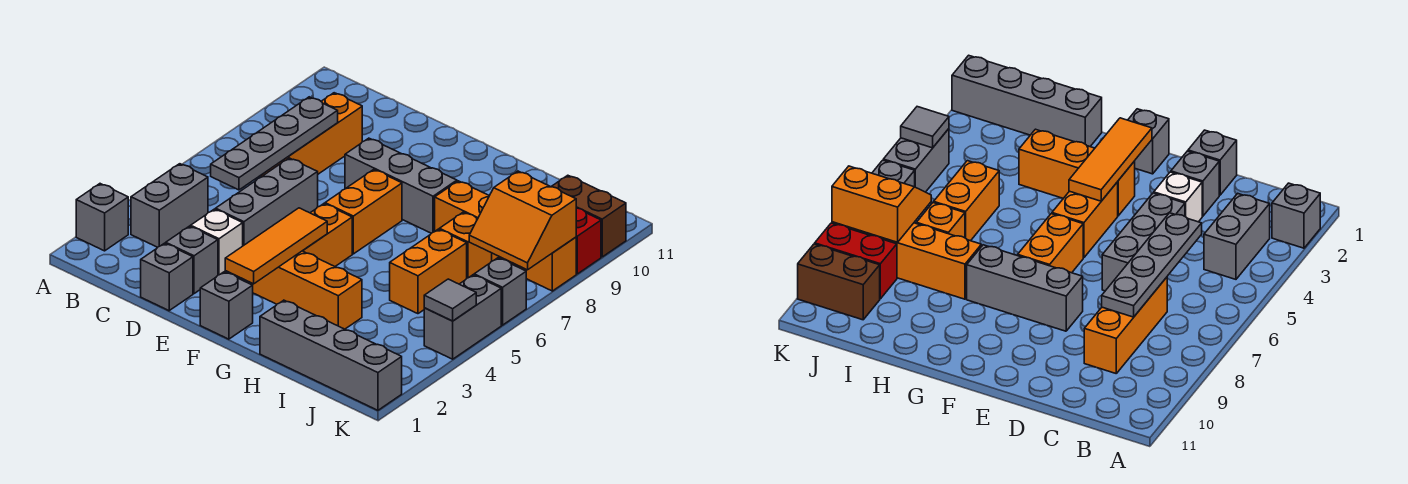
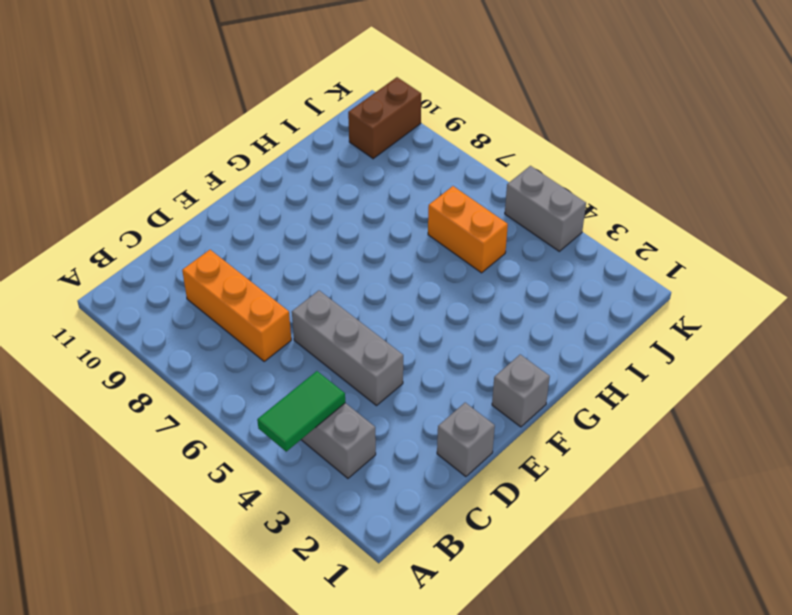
green tile A4:B4 level 2 -> none
none -> grey brick A2 level 1
none -> grey brick D2 level 1
none -> white brick D3 level 1

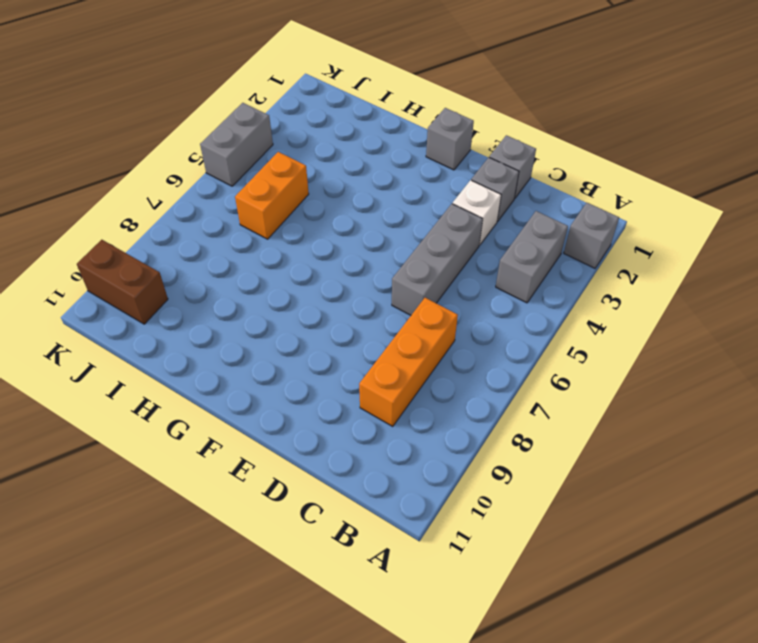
none -> grey brick E8:G8 level 1
none -> orange brick F3:H3 level 1
none -> orange brick F4:F5 level 1

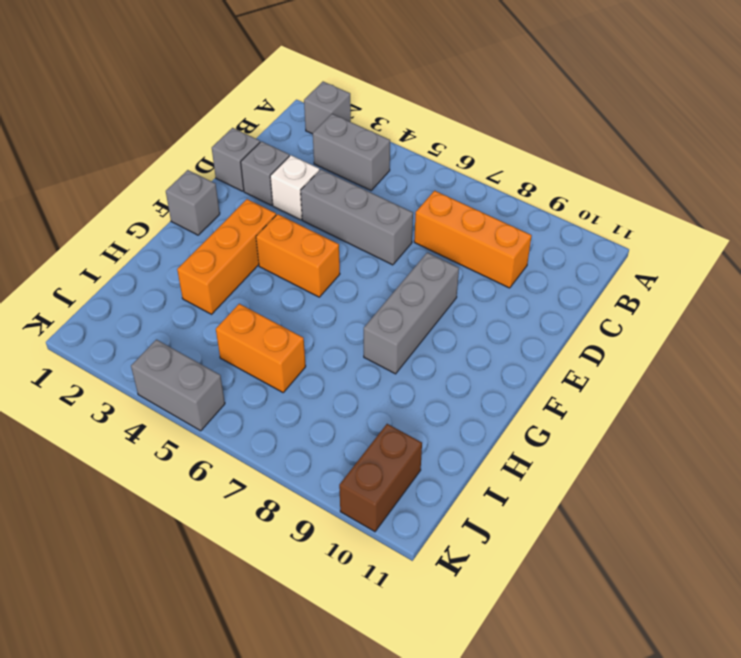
none -> orange brick F6:F7 level 1
none -> grey brick H1:K1 level 1
none -> orange brick H8:K8 level 1

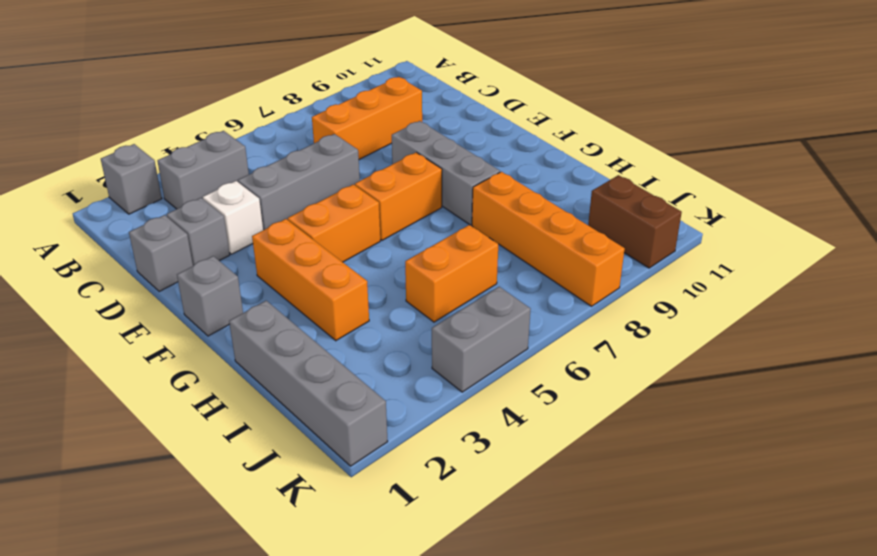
none -> orange brick I7 level 1
none -> red brick J9:K9 level 1
none -> grey brick K6 level 1

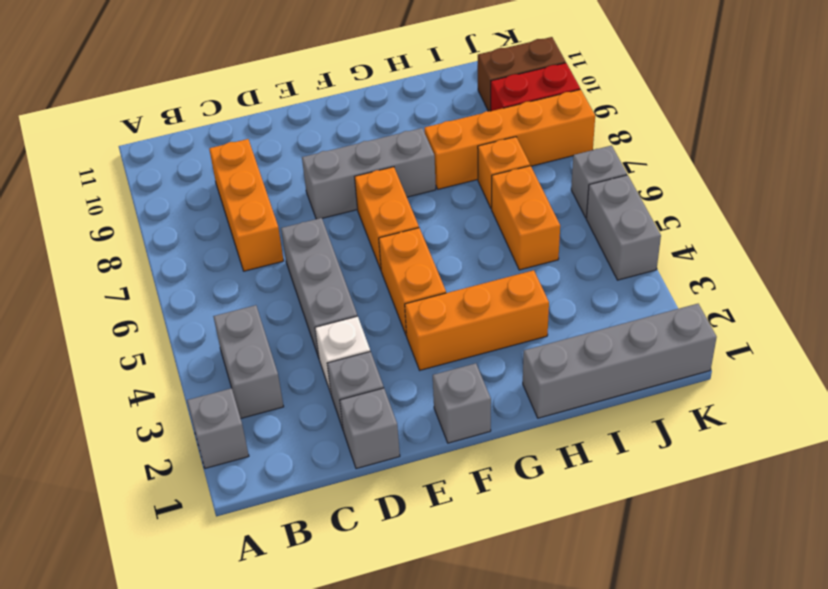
none -> grey plate C5:C8 level 2
none -> orange tile F2:F4 level 2
none -> orange slope J7:K8 level 2 top 8

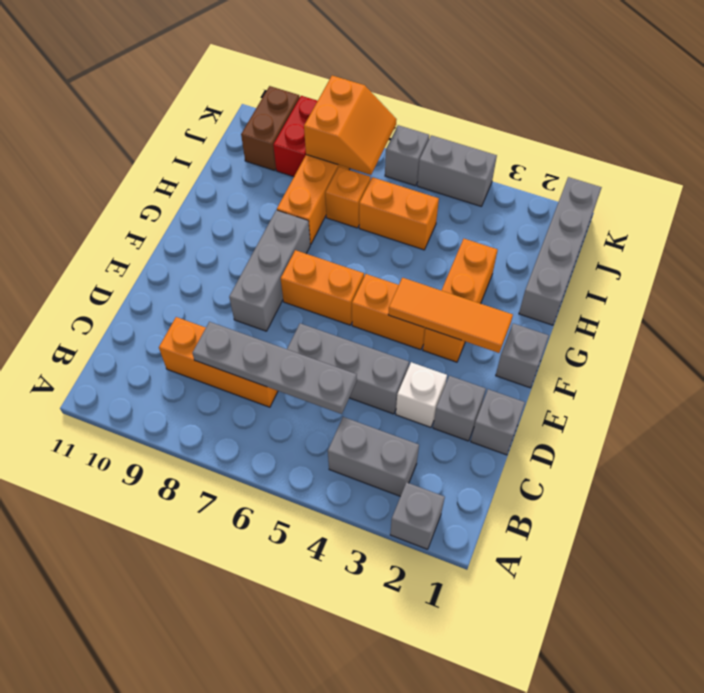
none -> grey tile K4 level 2

